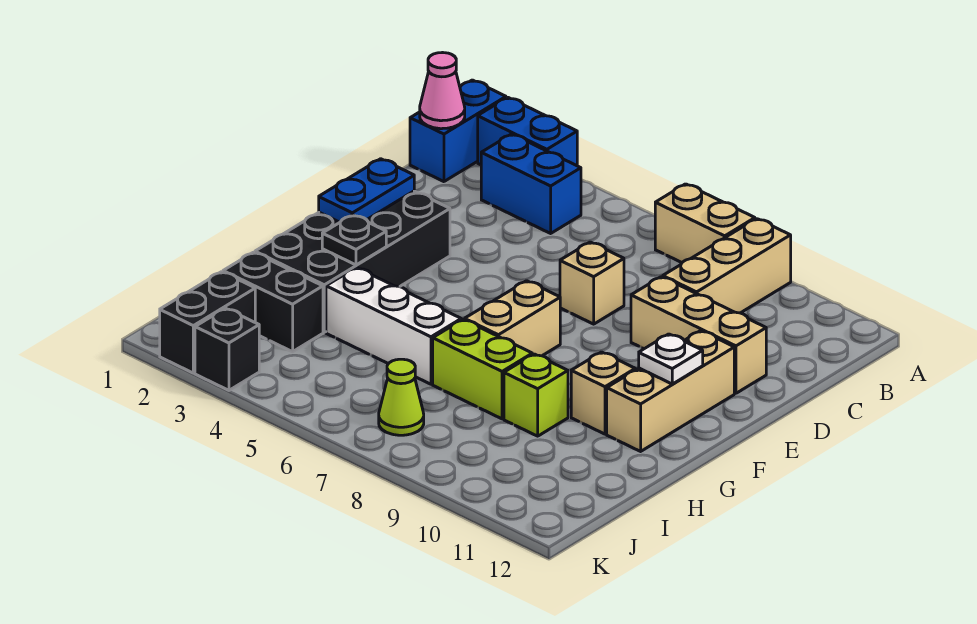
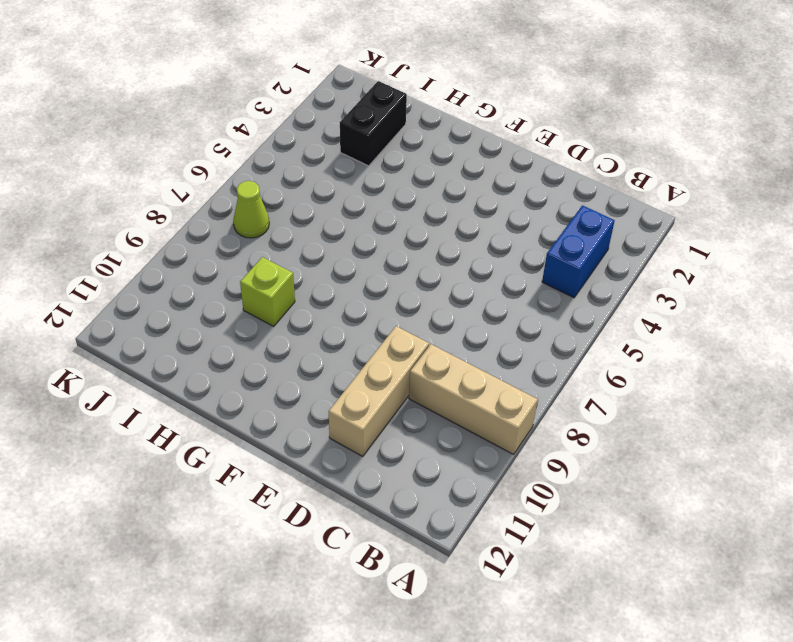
none -> blue brick A1:B1 level 1
none -> blue brick A2:A3 level 1
none -> tan brick A7:A8 level 1

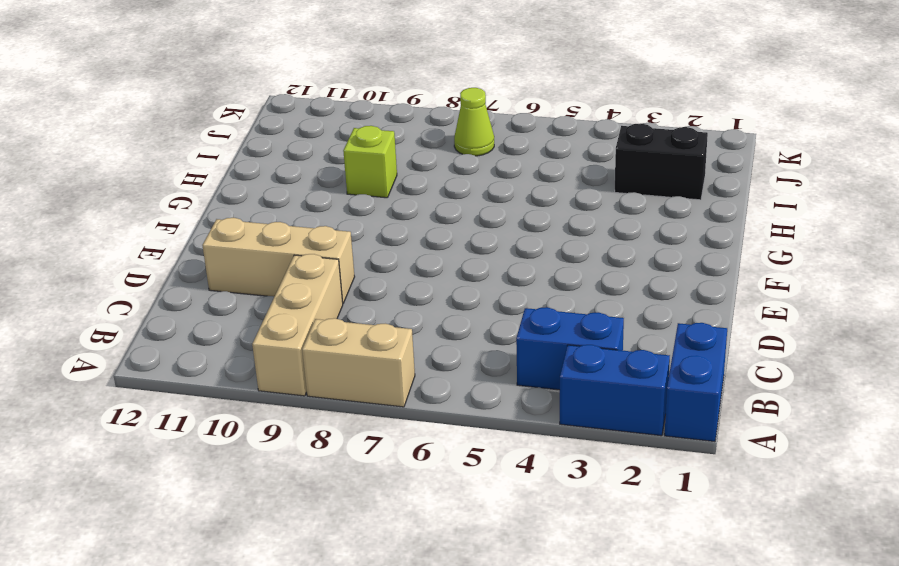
none -> tan brick D7 level 1
none -> black brick E2:H3 level 1
none -> tan brick E11:G11 level 1

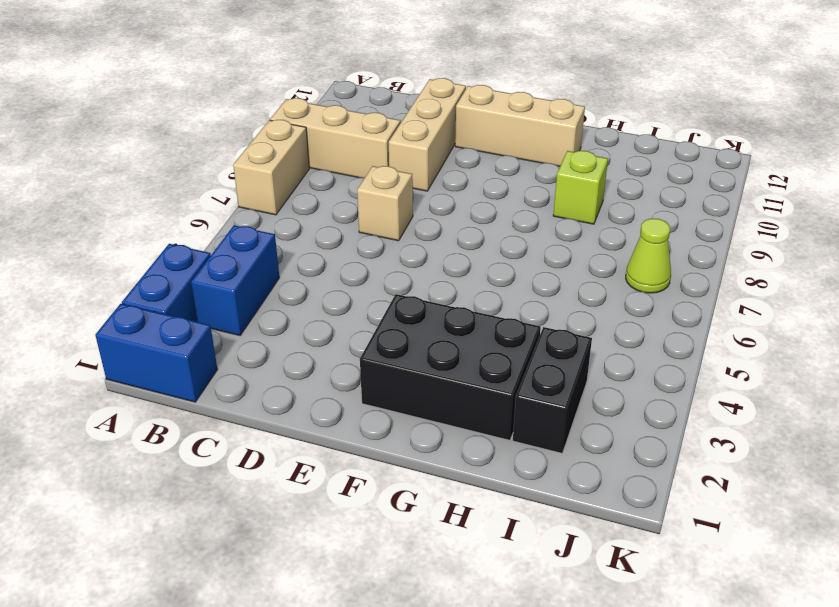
black brick F2:H3 level 1 -> black brick E2:H3 level 1
none -> tan brick F7:G7 level 1
none -> tan brick G10 level 1
none -> white brick H4:H6 level 1

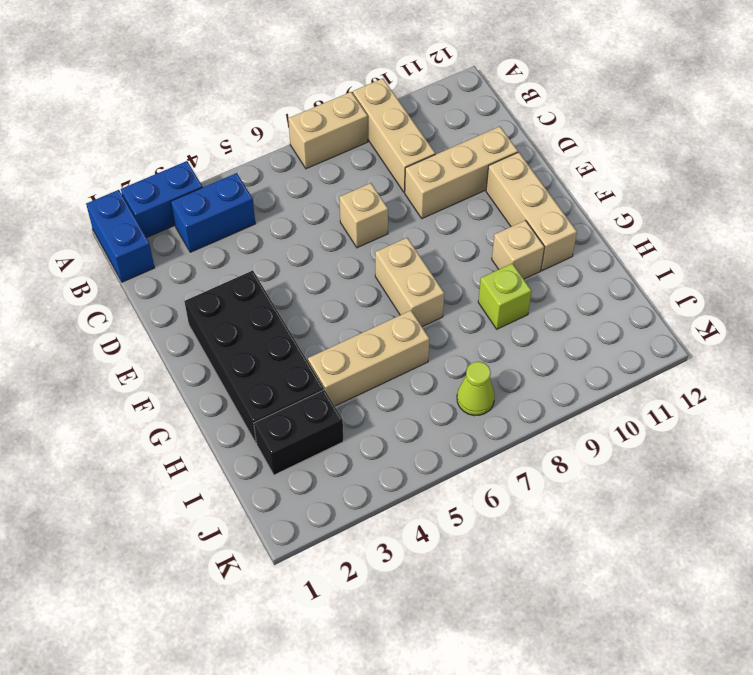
tan brick H4:H6 level 1 -> white brick H4:H6 level 1
none -> lime brick H7:H8 level 1
none -> black brick J2:K2 level 1
none -> black brick K3 level 1

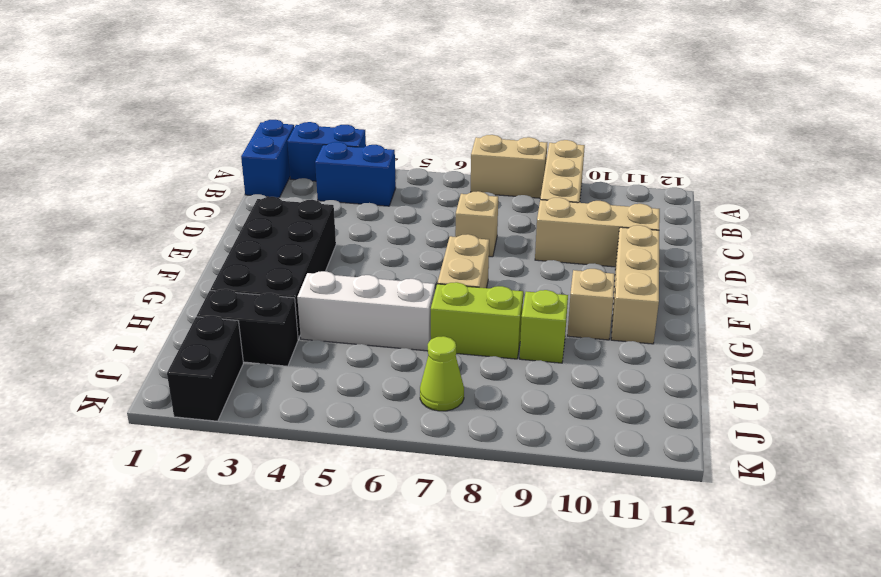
none -> black brick K3 level 1
none -> pink cone B1 level 2
none -> blue plate E2:F2 level 2

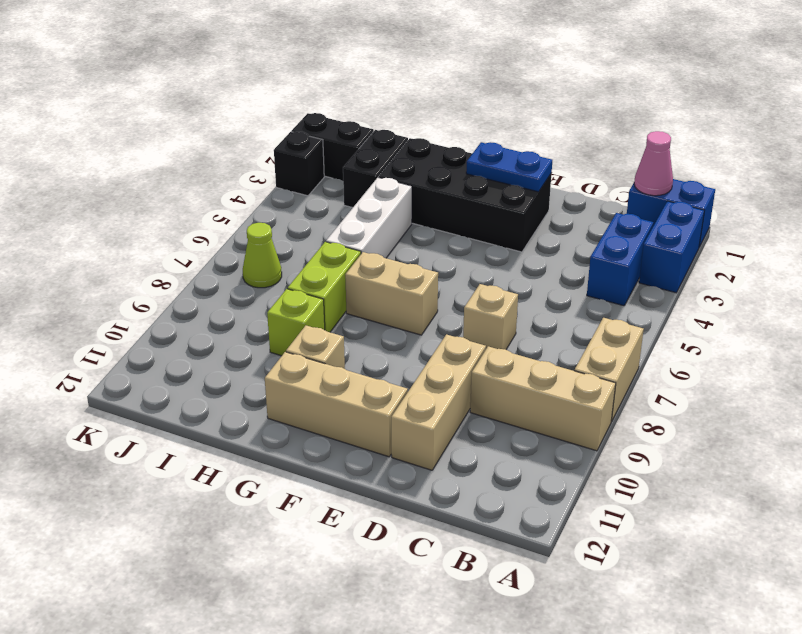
none -> white plate F11 level 2
none -> black plate G3 level 2

